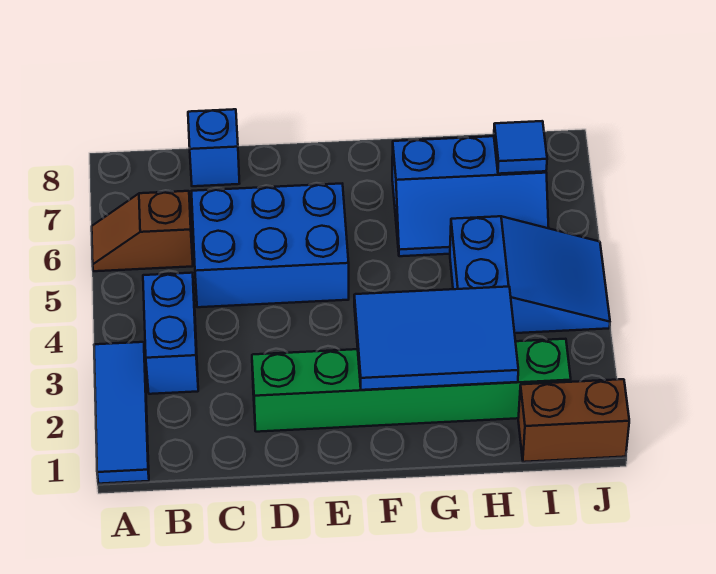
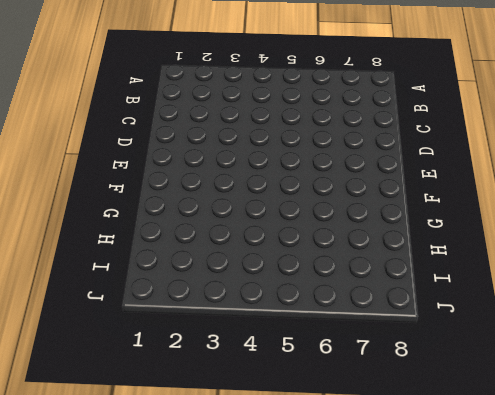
none -> blue tile A1:A3 level 1
none -> brown slope A6:B6 level 1 top B

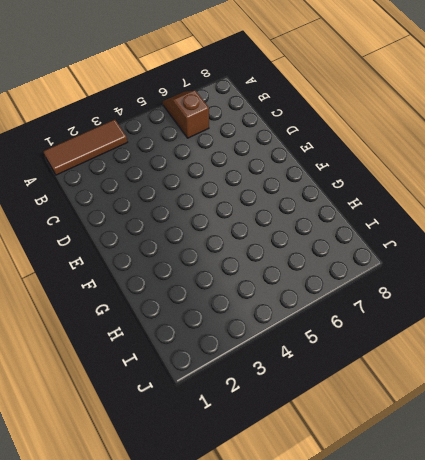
brown tile A1:A3 level 1 -> blue tile A1:A3 level 1
none -> blue brick B3:B4 level 1
none -> blue brick C5:E6 level 1

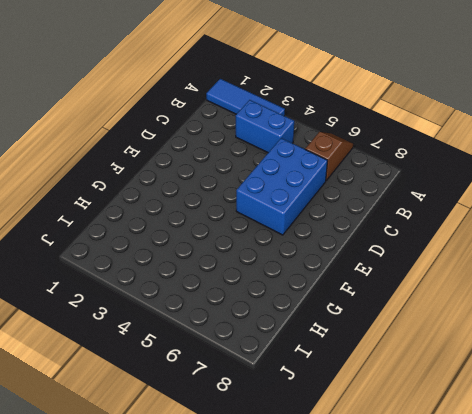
none -> blue brick C8 level 1
none -> green brick D2:I2 level 1

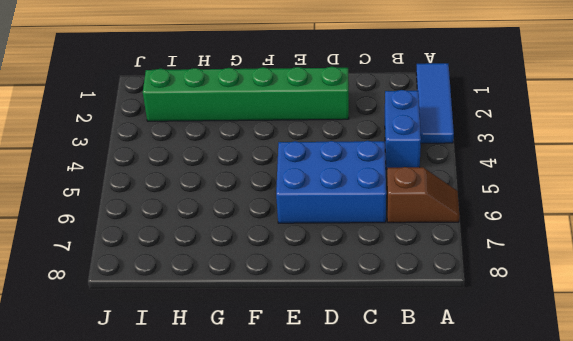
none -> blue brick C8 level 1
none -> blue slope G6:I7 level 1 top 7

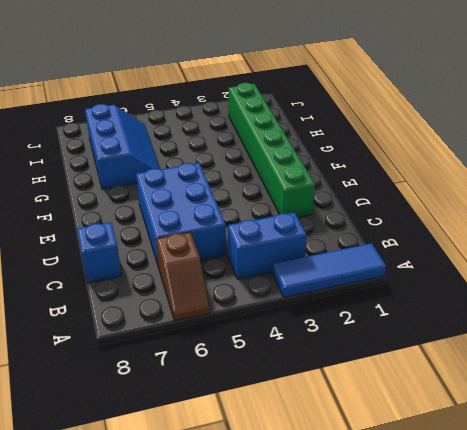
none -> blue slope H4:J5 level 1 top H
none -> brown brick I1:J1 level 1

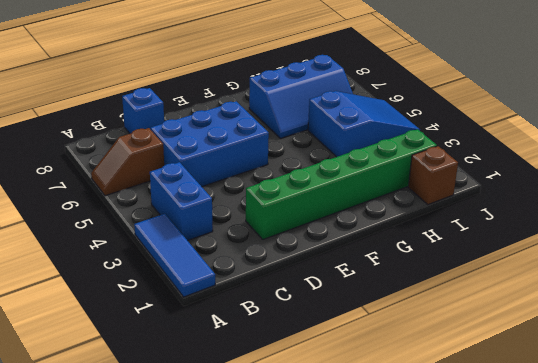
brown brick I1 level 1 -> brown brick I1:J1 level 1
none -> blue tile F2:H3 level 2
none -> blue tile I7 level 2

